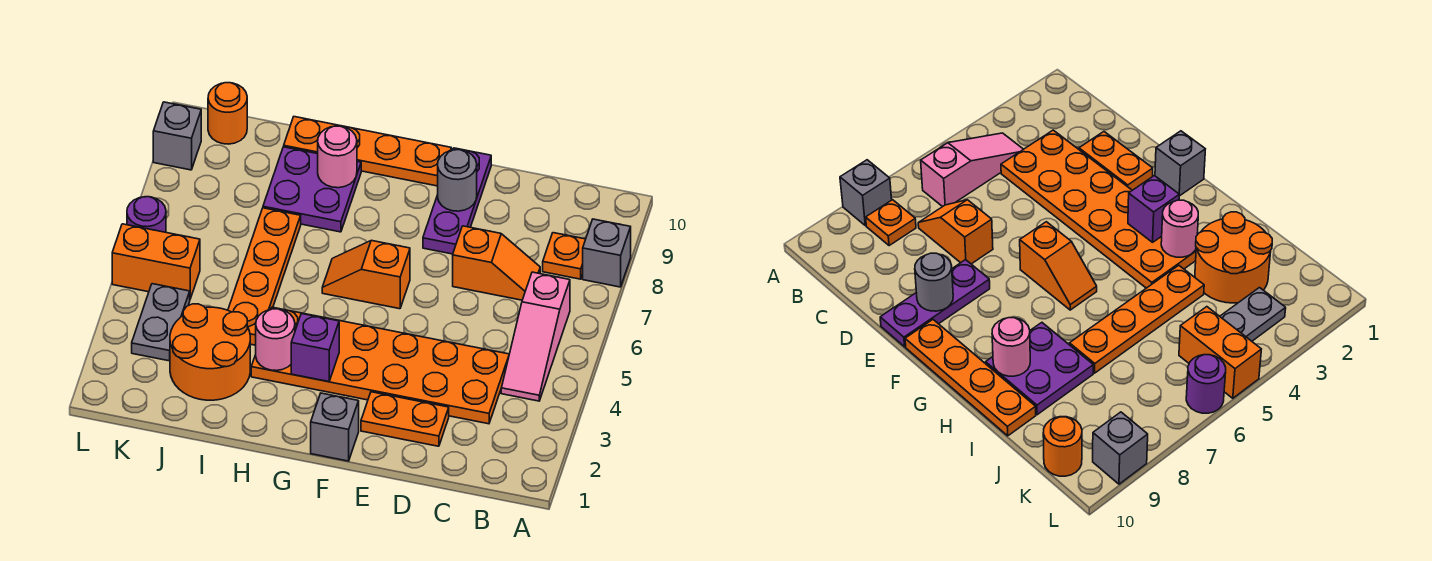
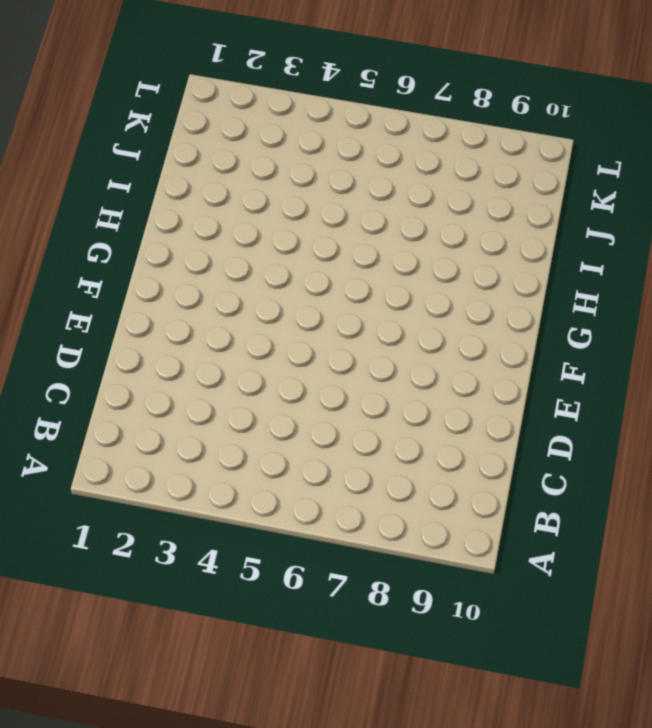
none -> grey brick A8 level 1
none -> pink slope B4:B6 level 1 top 6
none -> orange plate B8 level 1

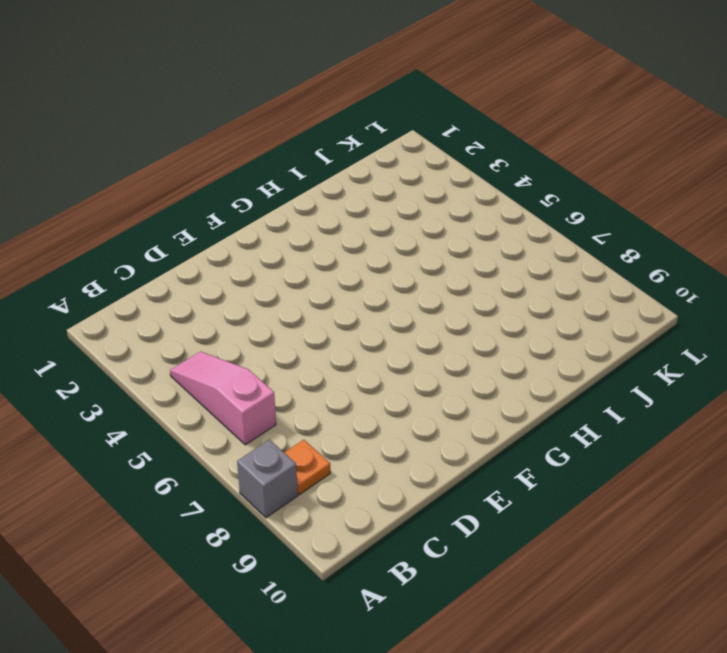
none -> orange plate C3:H4 level 1
none -> orange slope C7:D7 level 1 top D
none -> orange plate D2:E2 level 1

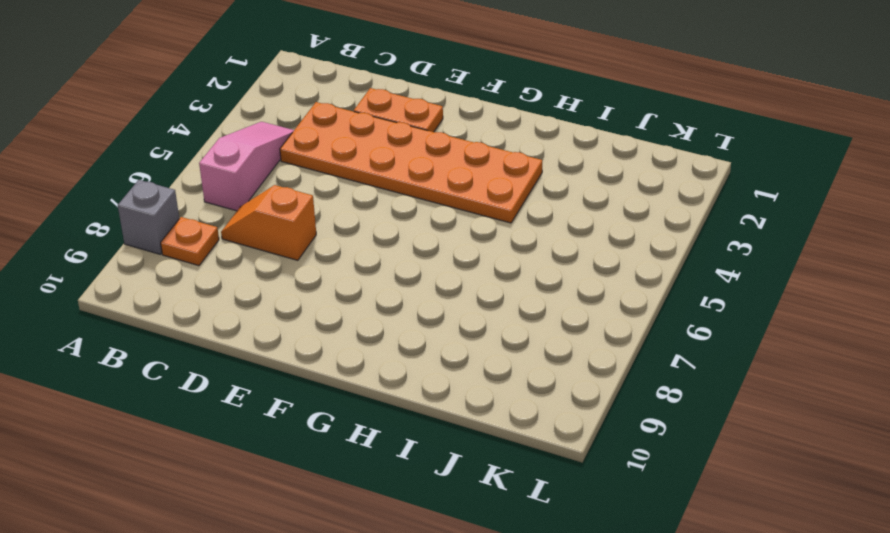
none -> purple plate E8:E10 level 1
none -> grey brick F1 level 1
none -> orange slope F6:G6 level 1 top F

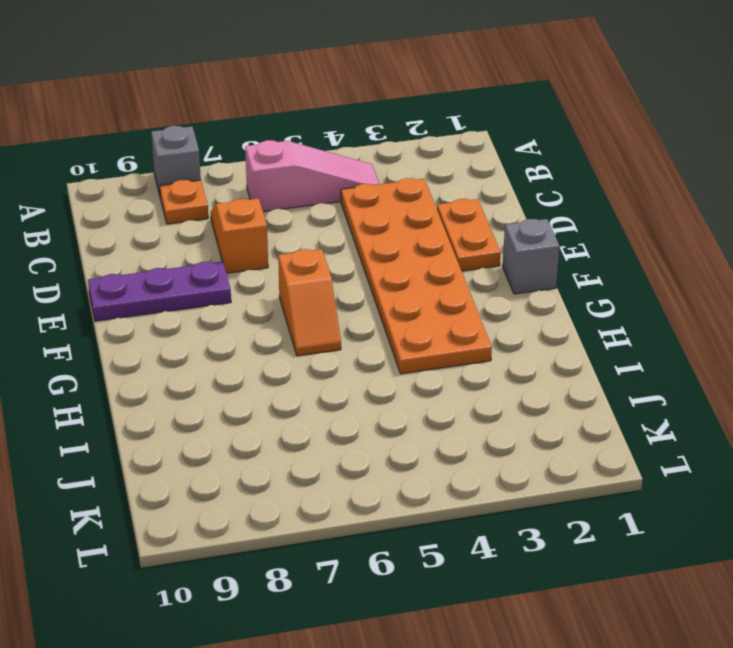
none -> orange plate F10:I10 level 1
none -> purple plate H8:I9 level 1
none -> orange round brick I2:J3 level 1

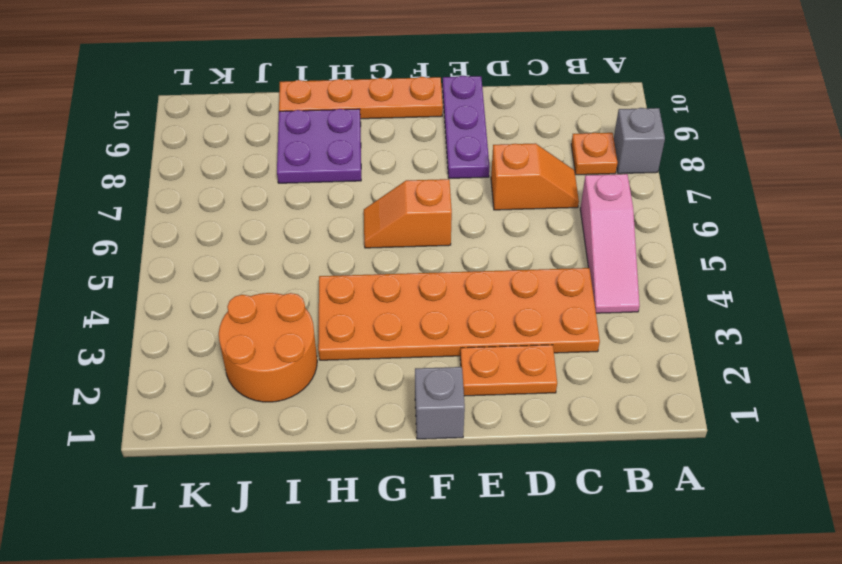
none -> orange plate I4:I7 level 1
none -> grey plate K3:K4 level 1
none -> orange brick K5:L5 level 1

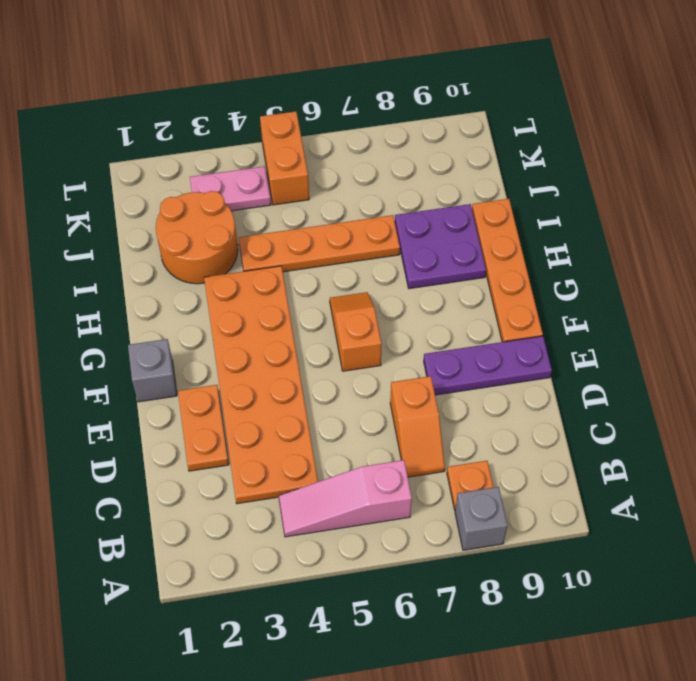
pink plate K3:K4 level 1 -> grey plate K3:K4 level 1
none -> orange round brick K10 level 1
none -> purple round brick L6 level 1
none -> grey brick L9 level 1

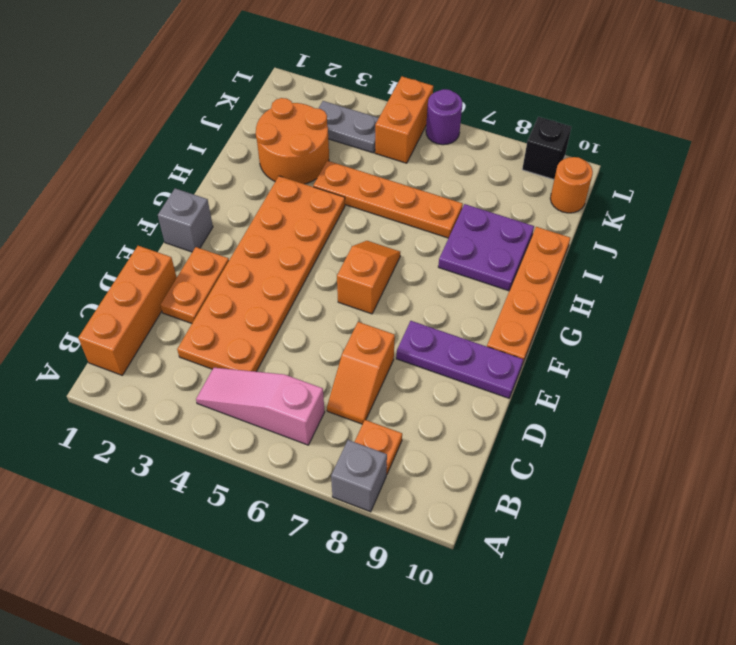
orange brick B1:D1 level 1 -> none
black brick L9 level 1 -> grey brick L9 level 1
none -> grey round brick E9 level 2
none -> purple brick G3 level 2
none -> pink round brick H3 level 2

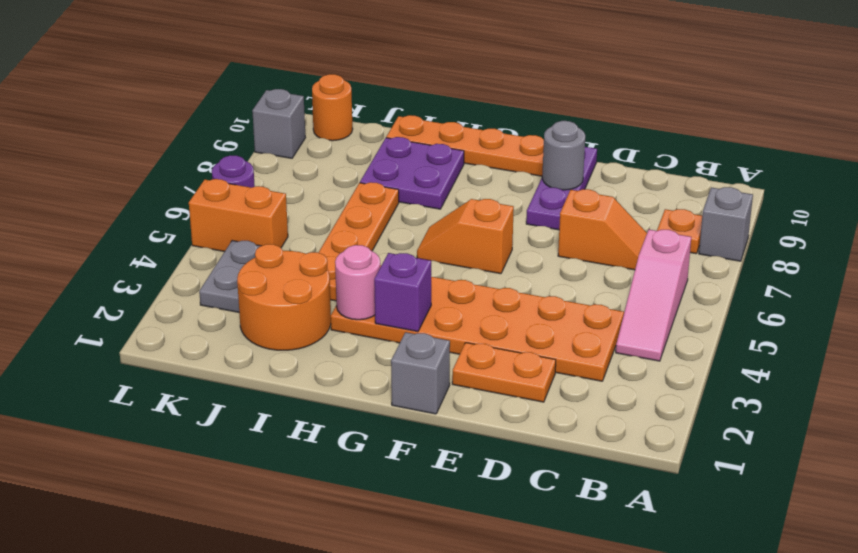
none -> pink round brick H9 level 2

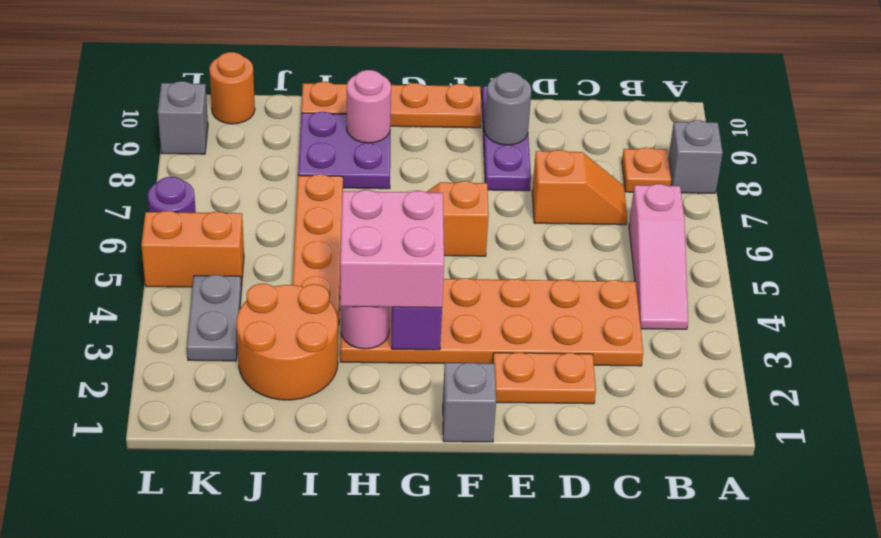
pink brick G3:H4 level 3 -> none

